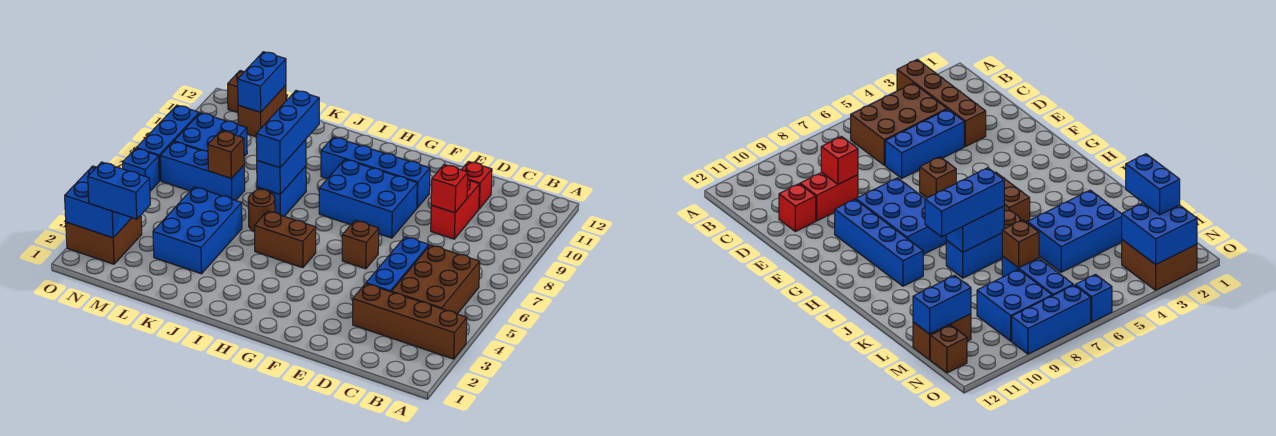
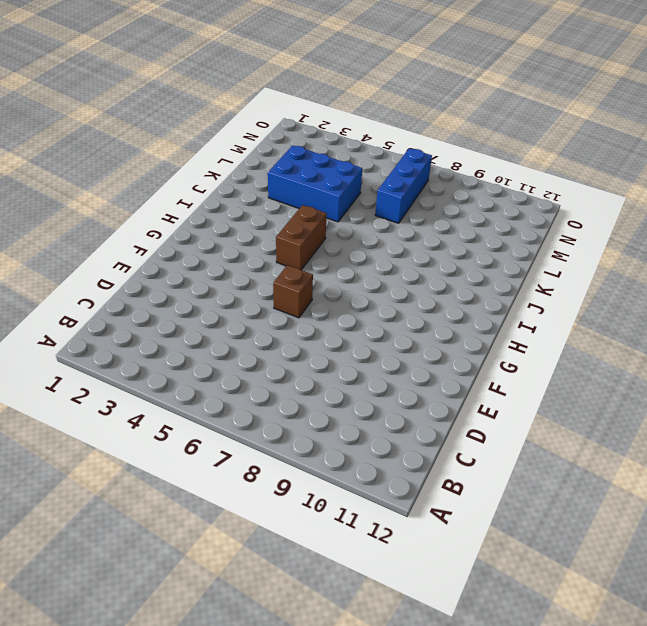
none -> brown brick A3:D3 level 1
none -> brown brick B4:C6 level 1
none -> blue brick D4:D6 level 1

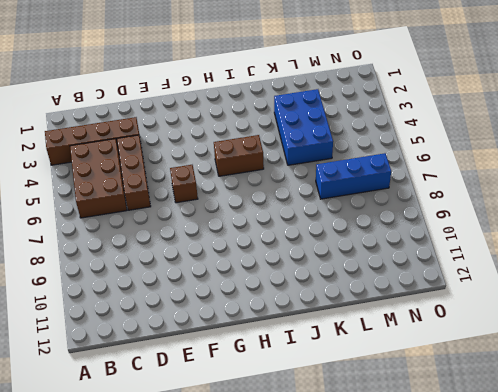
brown brick D4:D6 level 1 -> blue brick D4:D6 level 1
none -> red brick D9:D10 level 1
none -> red brick D11 level 1
none -> blue brick F8:H9 level 1

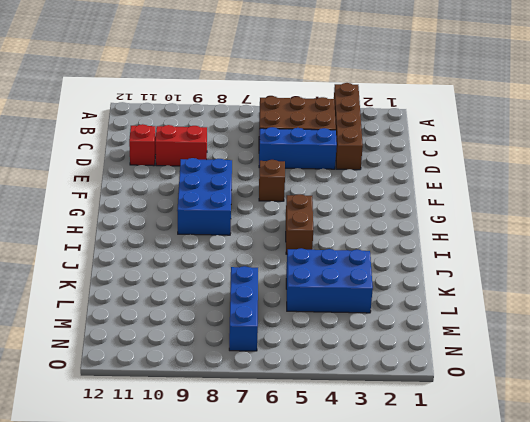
none -> blue brick F10:I10 level 1
none -> brown round brick J6 level 1
none -> blue brick J7:J8 level 1

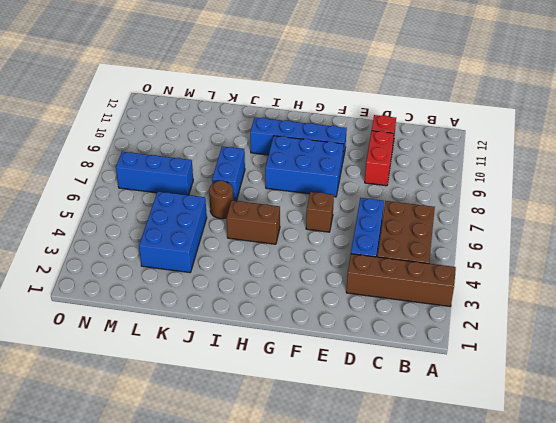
none -> blue brick M8:N9 level 1
none -> brown brick M11:M12 level 1
none -> brown brick N2:O3 level 1

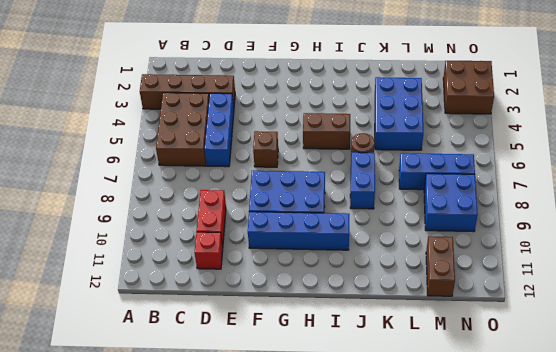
none -> brown brick N12 level 1
none -> blue brick O6 level 1
none -> blue brick O7:O9 level 1

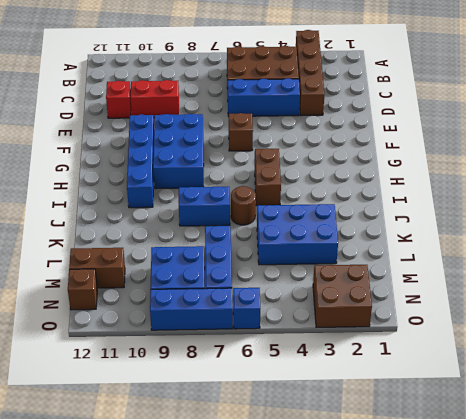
none -> red brick D9 level 2
none -> blue brick J7:J8 level 2
none -> brown brick L7 level 2

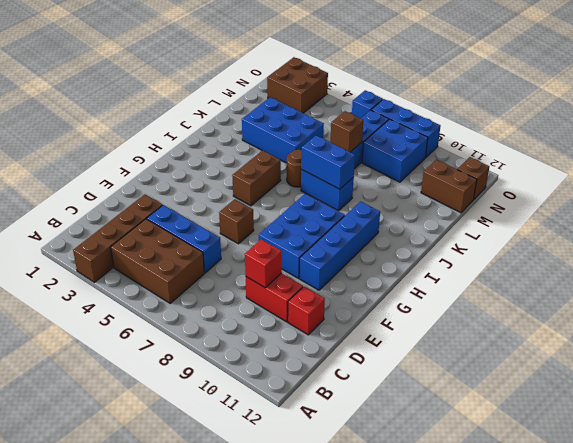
none -> blue brick M11:M12 level 2
none -> blue brick N2:O3 level 2
none -> blue brick J7:J9 level 3

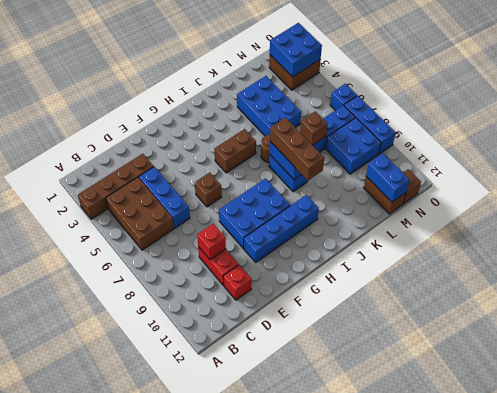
brown brick J7:J9 level 3 -> blue brick J7:J9 level 3
none -> blue brick M2:N2 level 3

